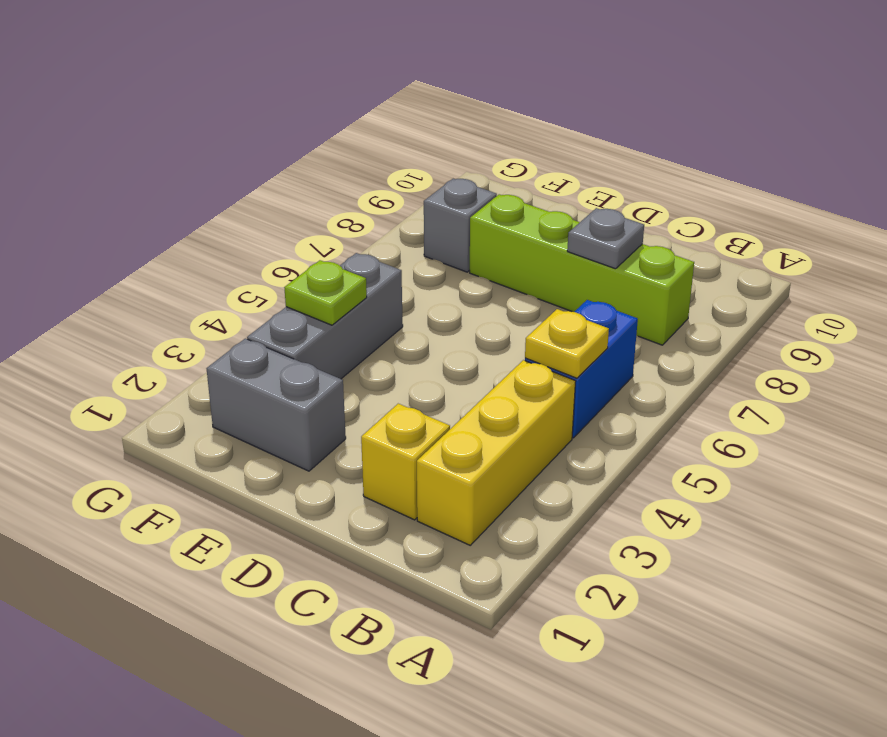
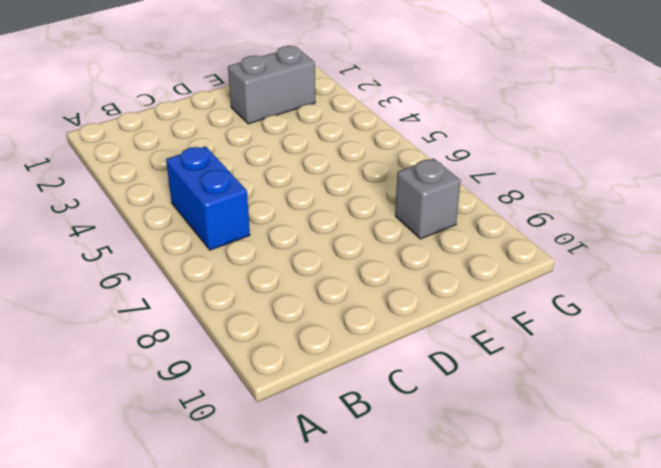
none -> yellow brick B2:B4 level 1
none -> lime brick B8:E8 level 1

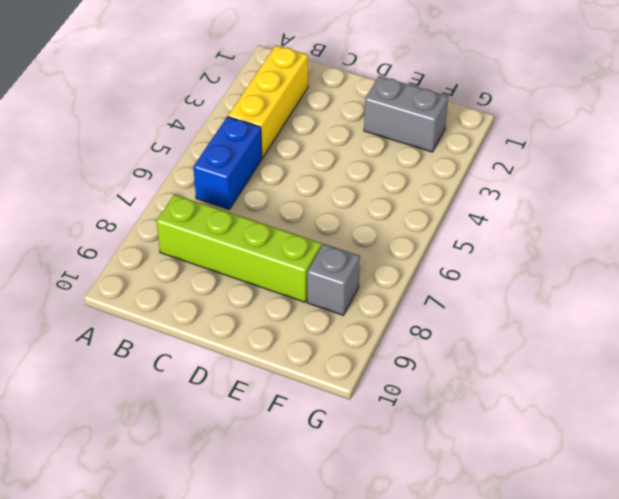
none -> yellow brick C2 level 1
none -> grey brick F3:F5 level 1

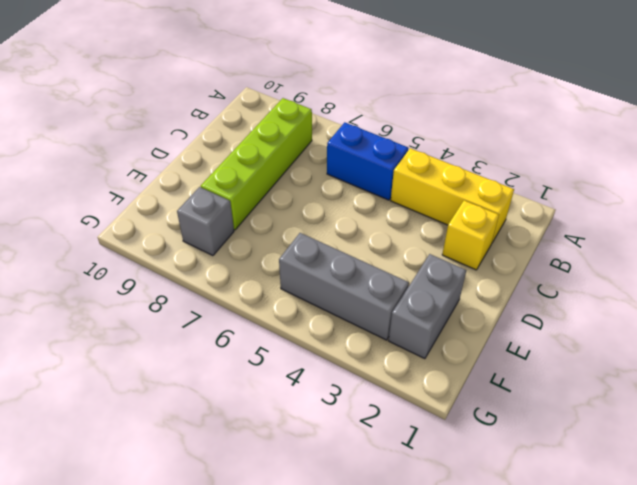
none -> yellow plate B5 level 2
none -> grey plate C8 level 2

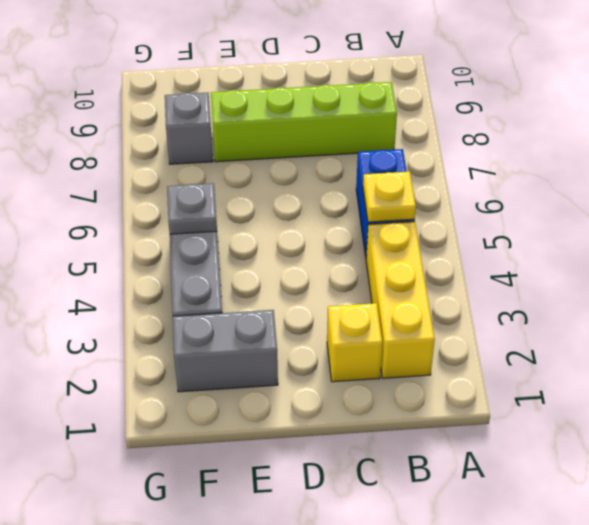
grey plate F5 level 2 -> grey plate C8 level 2
none -> lime plate F4 level 2

